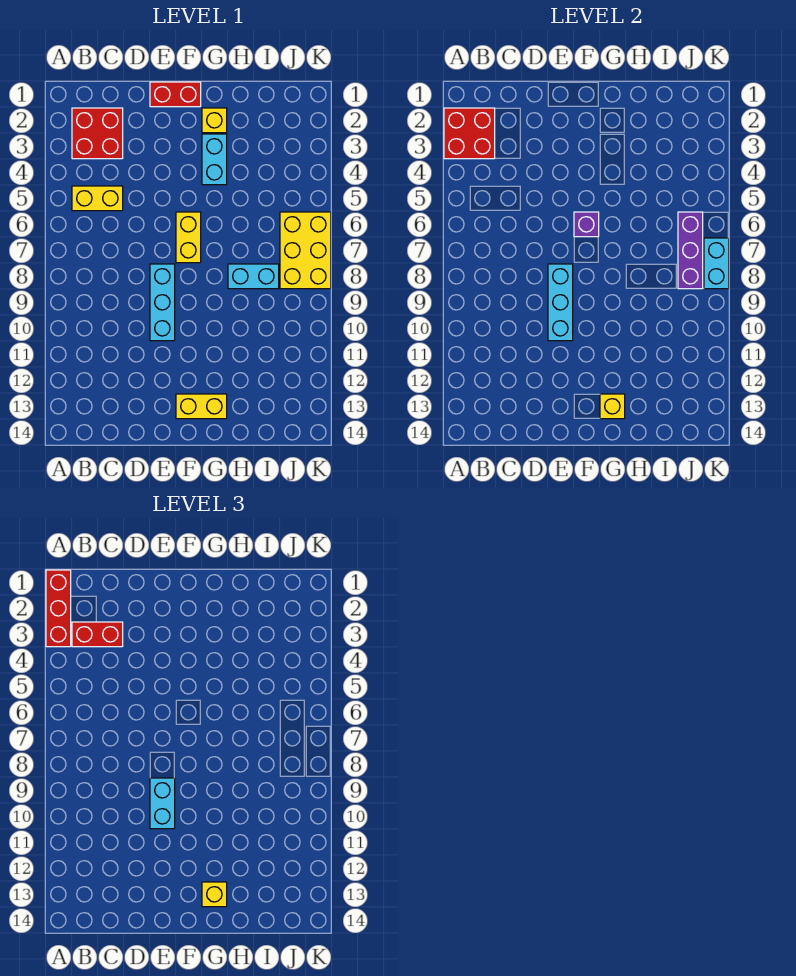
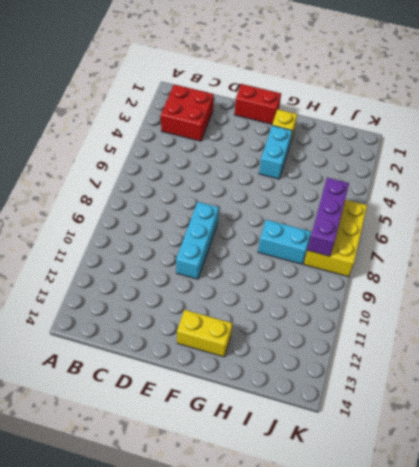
none -> yellow brick B5:C5 level 1
none -> yellow brick F6:F7 level 1
none -> red brick A2:B3 level 2

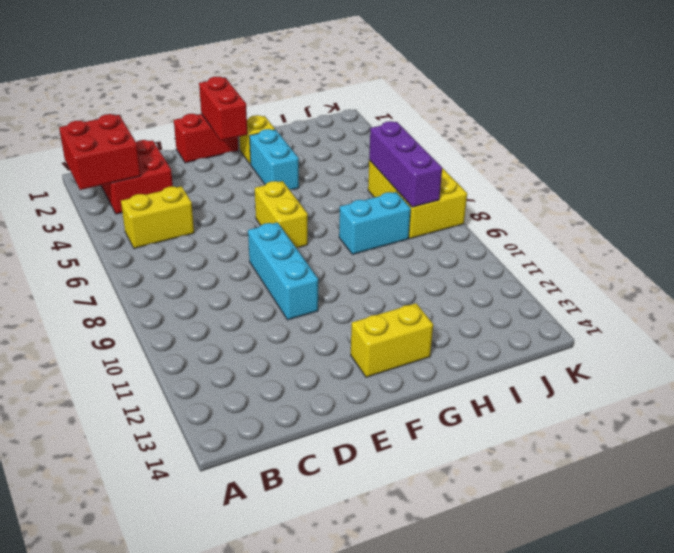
red brick F1:F2 level 2 -> red brick B3:C3 level 3
none -> cyan brick E8:E10 level 2
none -> purple brick F6 level 2
none -> yellow brick G13 level 2

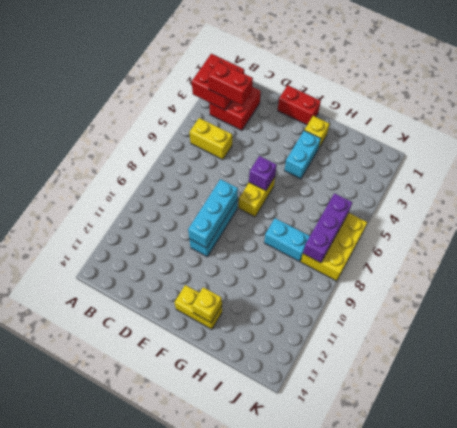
none -> cyan brick K7:K8 level 2
none -> red brick A1:A3 level 3
none -> cyan brick E9:E10 level 3

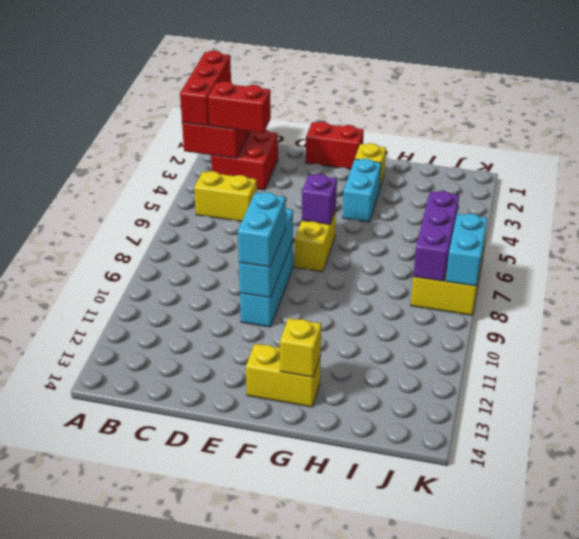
none -> cyan brick H8:I8 level 1
none -> yellow brick G13 level 3

